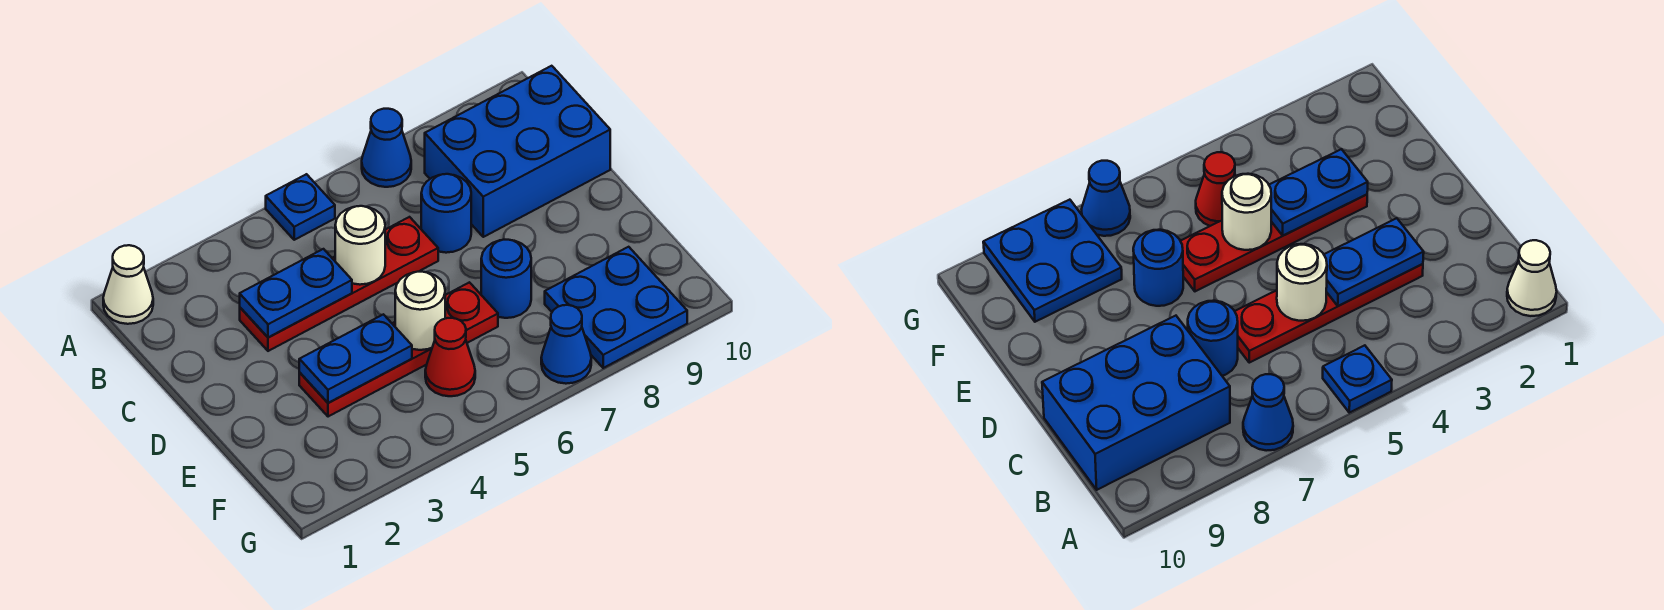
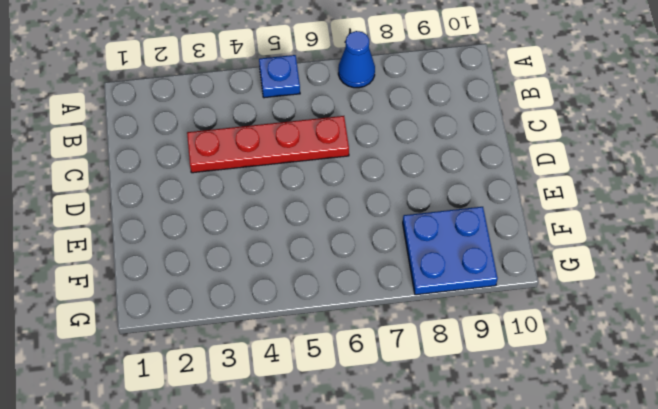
none -> white cone A1 level 1
none -> blue brick B8:C10 level 1
none -> blue round brick C7 level 1

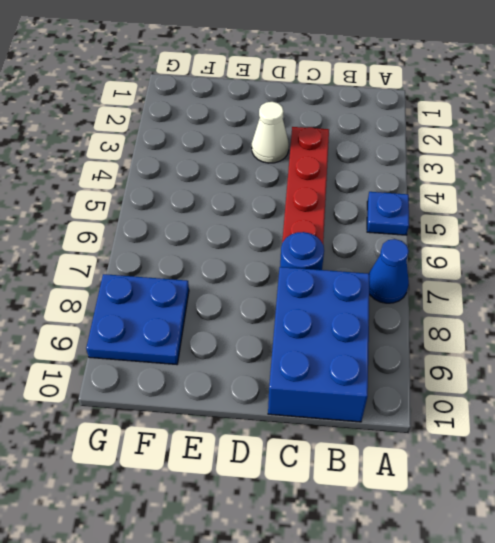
white cone D3 level 1 -> white cone A1 level 1
none -> red plate E3:E6 level 1
none -> blue round brick E7 level 1
none -> red cone F5 level 1

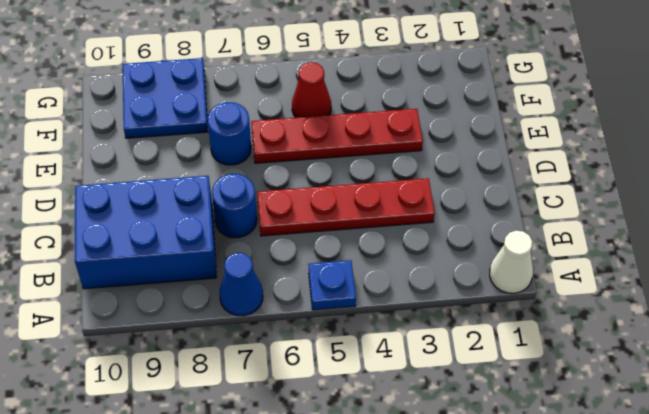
none -> blue cone G7 level 1
none -> blue plate C3:C4 level 2
none -> white round brick C5 level 2

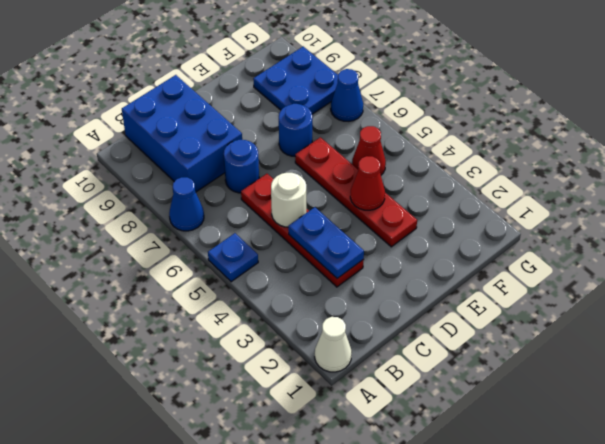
red cone E4 level 2 -> blue plate E3:E4 level 2
none -> white round brick E5 level 2

